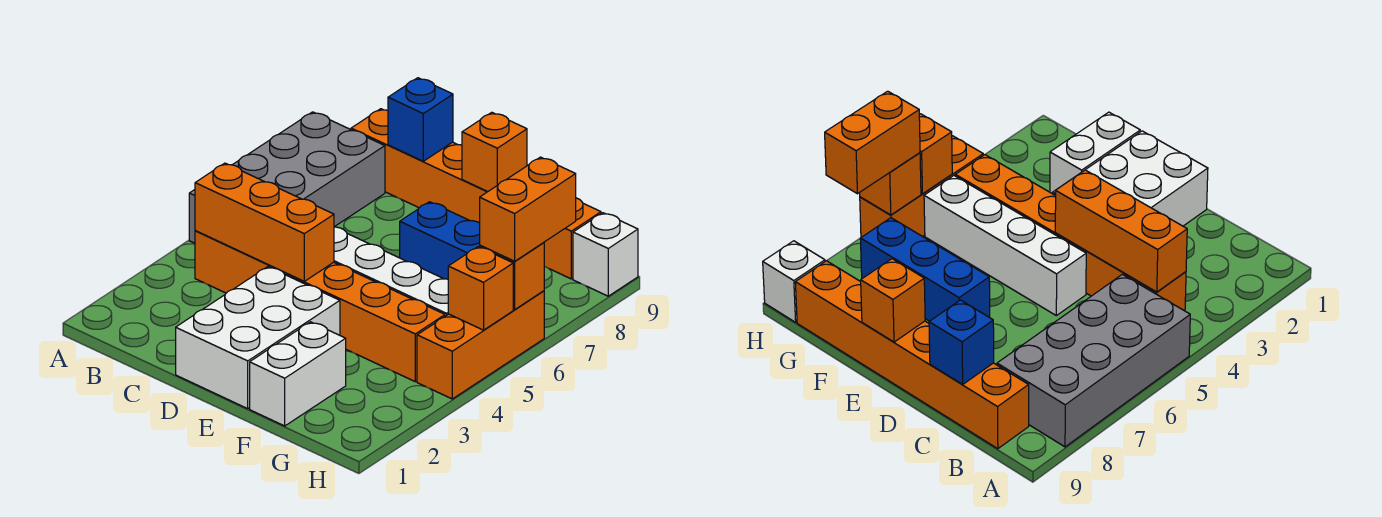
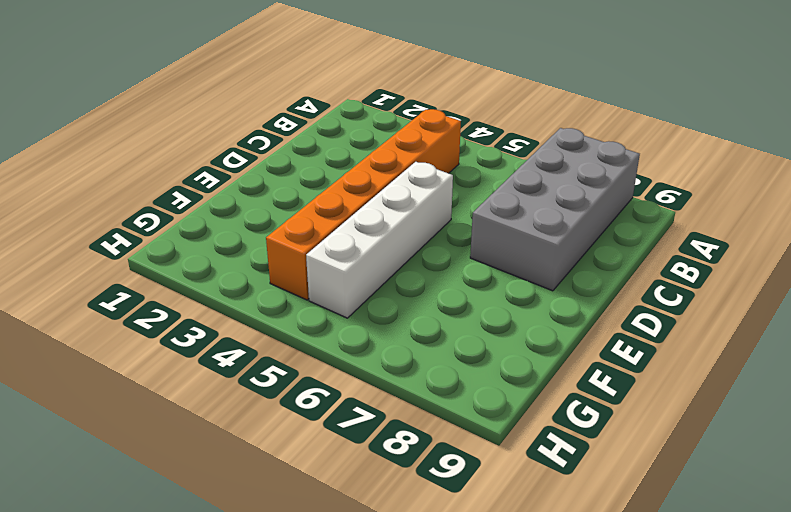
grey brick A7:D8 level 1 -> grey brick A5:B8 level 1
none -> orange brick B9:G9 level 1
none -> white brick D1:E3 level 1
none -> blue brick E7:G7 level 1

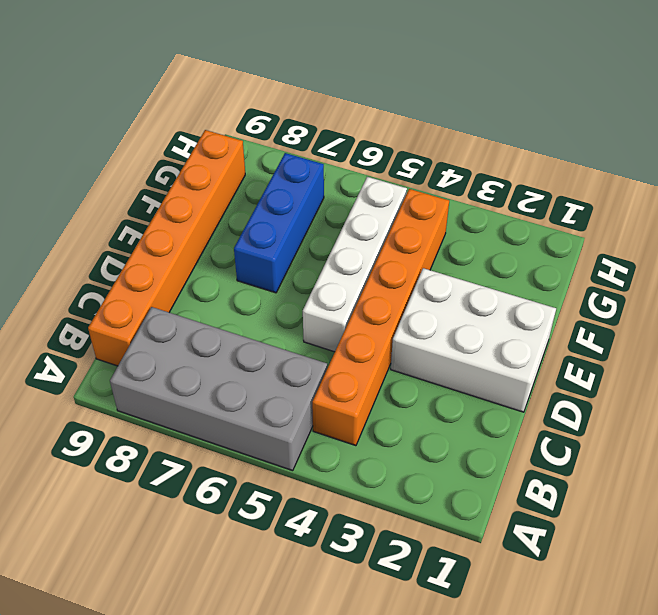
none -> white brick F1:F2 level 1
none -> orange brick H4:H6 level 1
none -> white brick H9 level 1

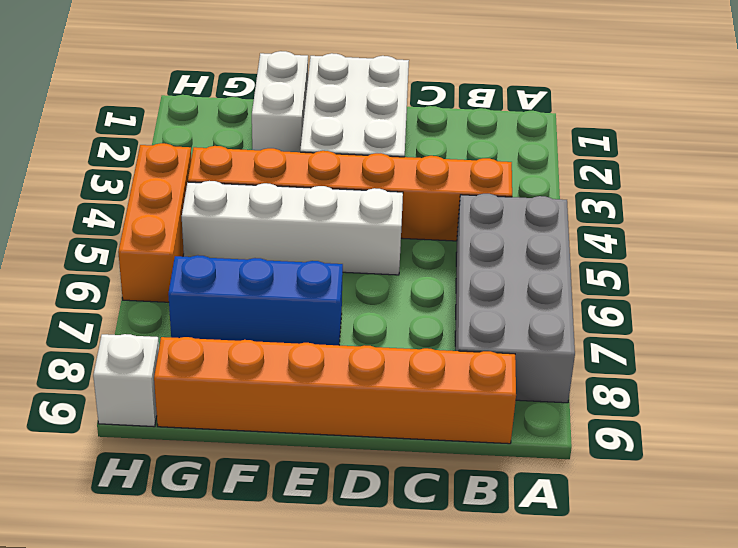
none -> orange brick B4:D4 level 2
none -> blue brick C9 level 2
none -> orange brick E9 level 2

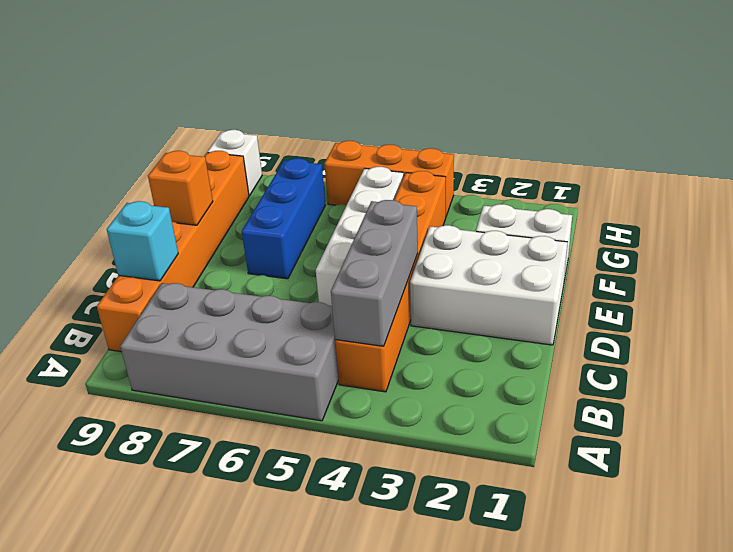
grey brick B4:D4 level 2 -> orange brick B4:D4 level 2
cyan brick C9 level 2 -> blue brick C9 level 2
none -> orange brick H5 level 2
none -> orange brick H6 level 2
none -> orange brick H6:H7 level 3

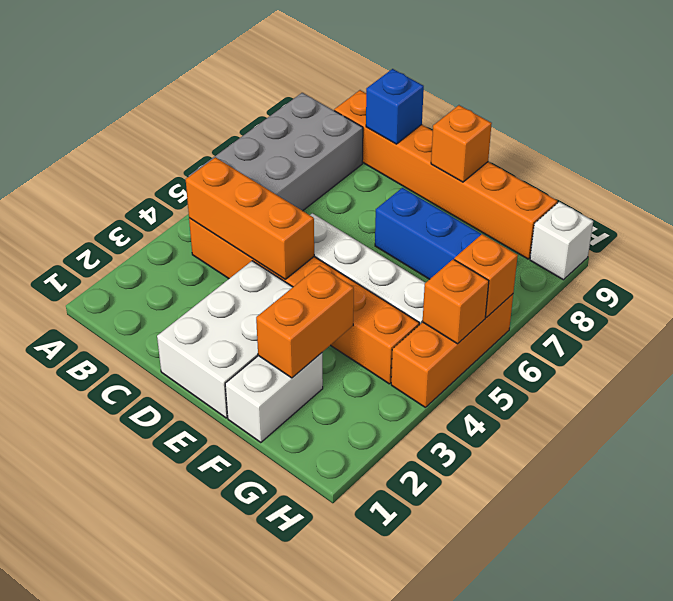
orange brick F2:F3 level 2 -> orange brick H6:H7 level 3

